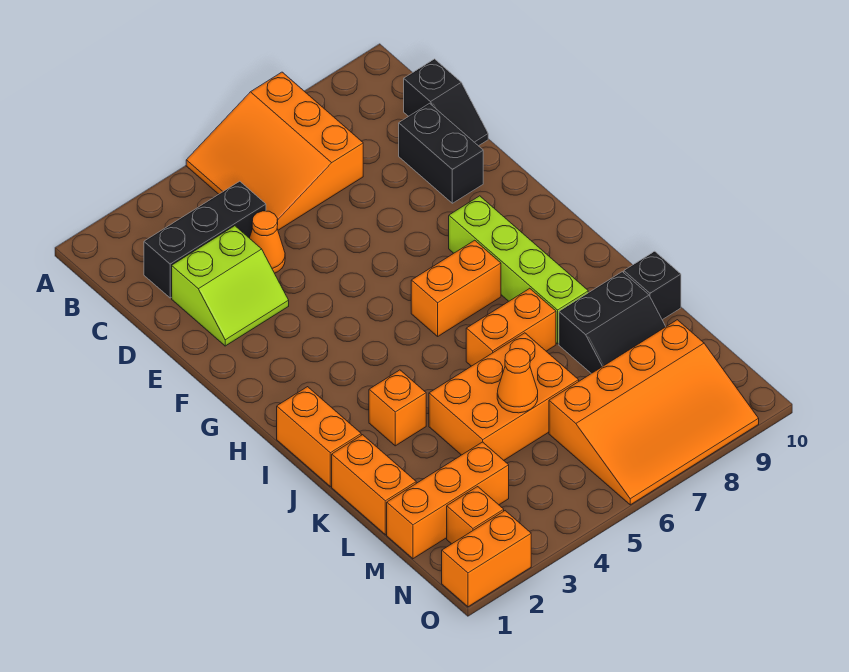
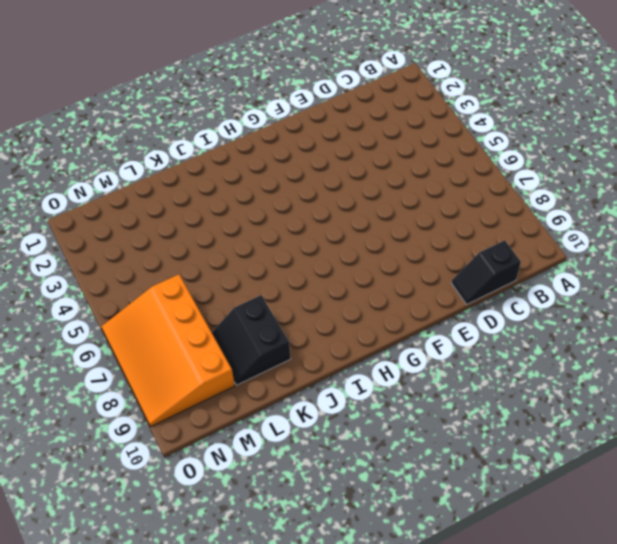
none -> orange slope A5:C7 level 1 top 7
none -> black brick C2:C4 level 1
none -> lime slope D2:E3 level 1 top D

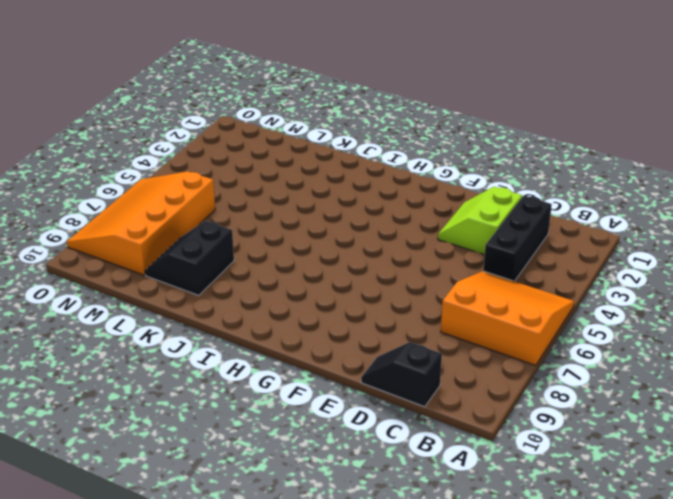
none -> orange cone D4 level 1
none -> black brick D9:E9 level 1
none -> lime brick G8:J8 level 1

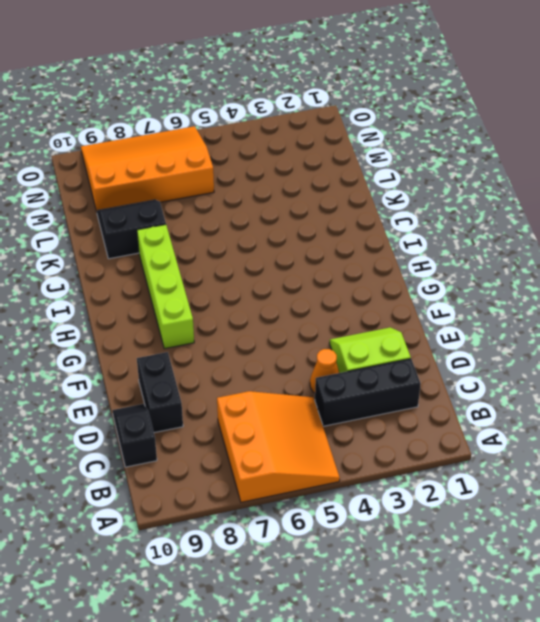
none -> orange brick H6:H7 level 1
none -> orange brick I1:J1 level 1
none -> orange brick J3 level 1

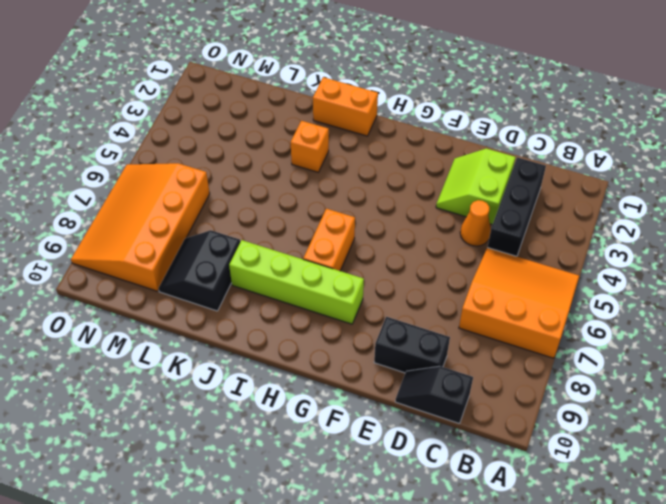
none -> orange brick J6:J7 level 1
none -> orange brick K1:L1 level 1
none -> orange brick K4:L6 level 1

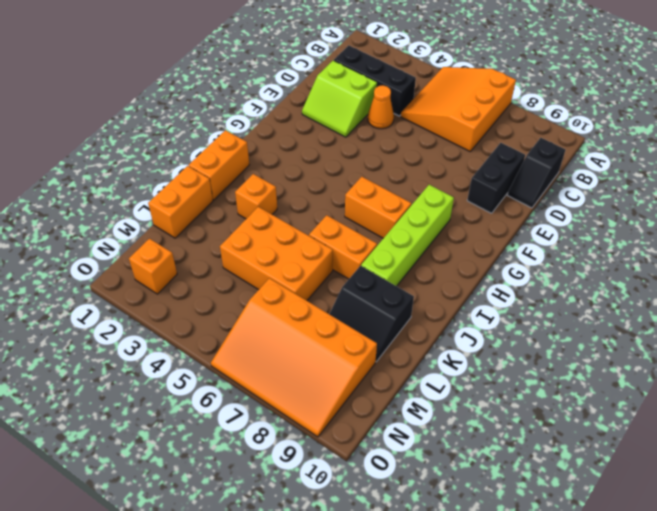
none -> black brick K10 level 1
none -> orange brick M1:M3 level 1
none -> orange brick O1:O2 level 1

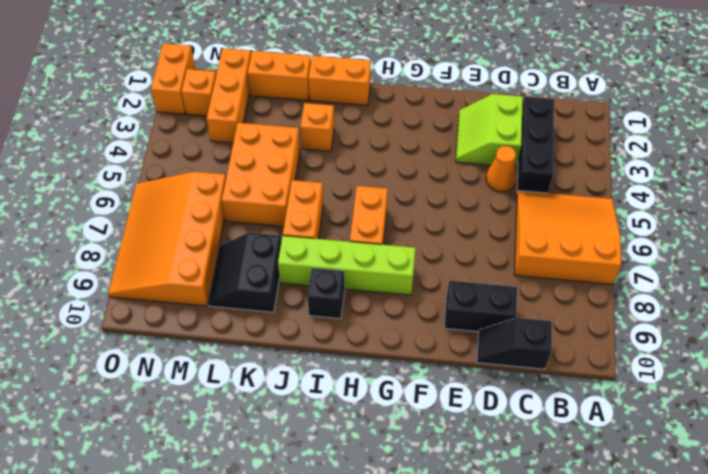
black brick I9 level 1 -> black brick K10 level 1
none -> orange cone L5 level 2

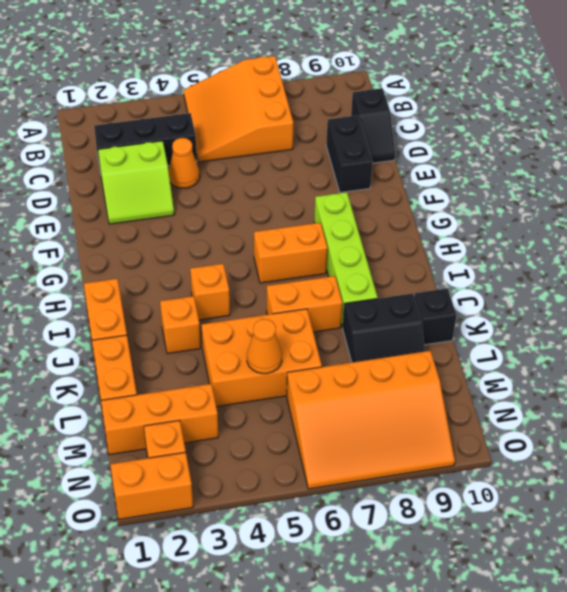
orange brick I4 level 1 -> none

